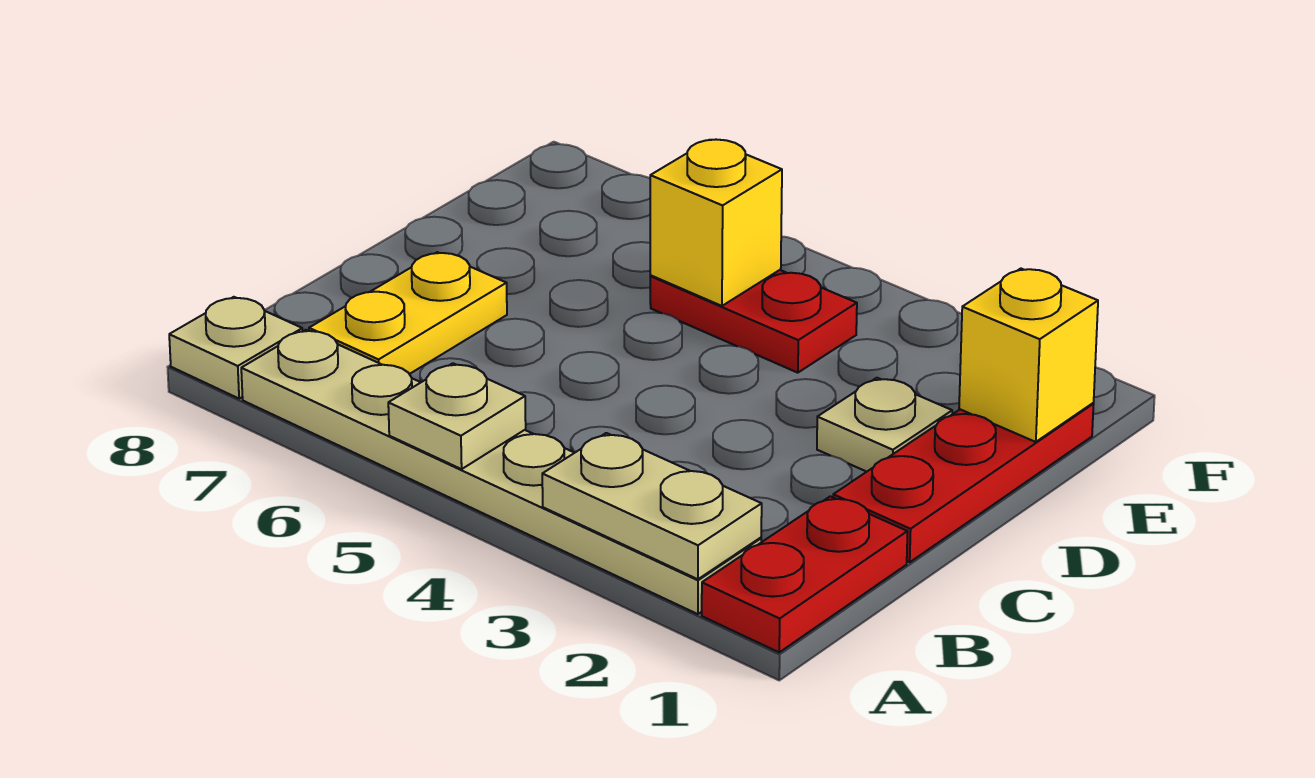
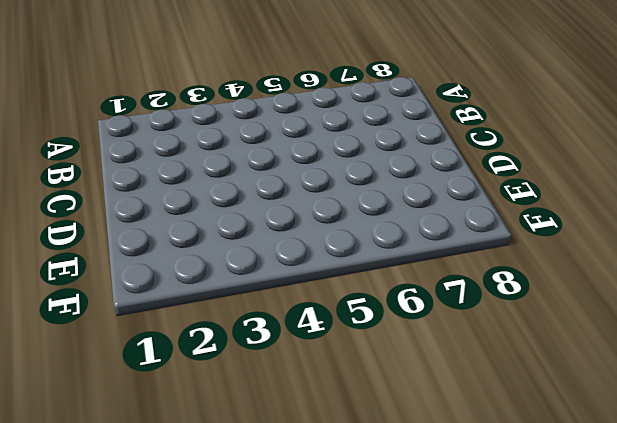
none -> red plate A1:B1 level 1
none -> tan plate A2:A7 level 1

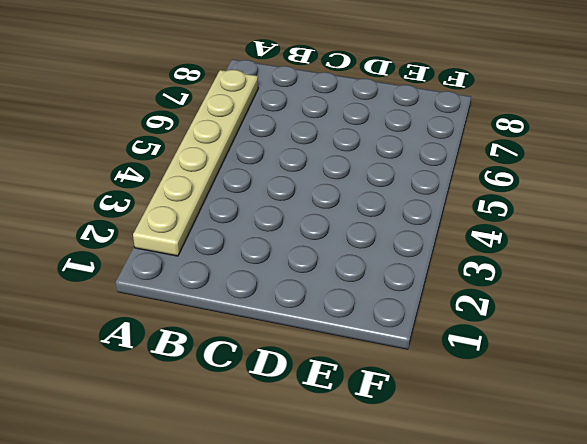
none -> red plate A1:B1 level 1
none -> tan plate A8 level 1

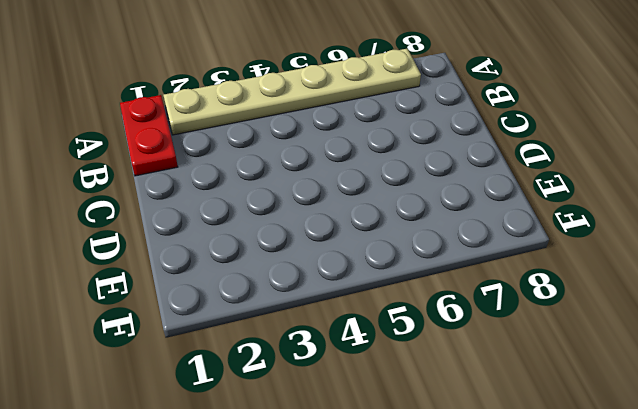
none -> tan plate A8 level 1
none -> yellow plate B7:C7 level 1

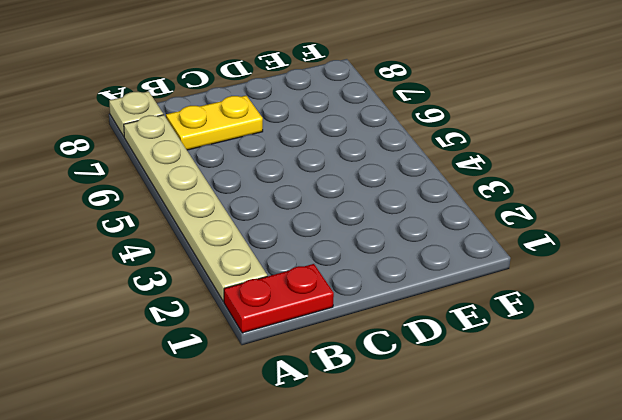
none -> red plate C1:E1 level 1
none -> tan plate D2 level 1

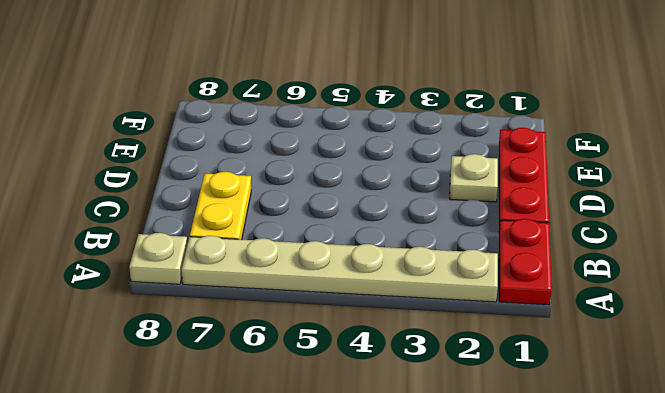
none -> red plate E4:E5 level 1
none -> tan plate A2:A3 level 2

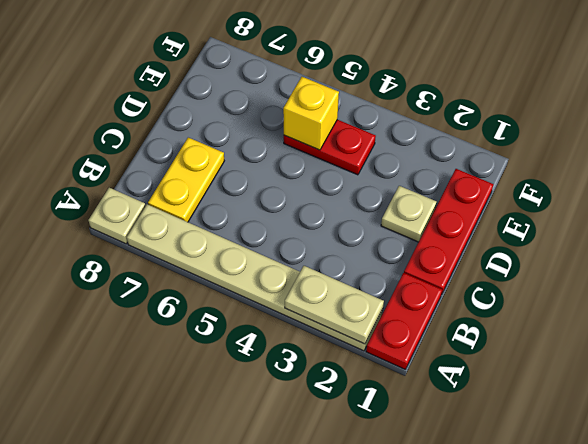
none -> tan plate A5 level 2
none -> yellow brick E1 level 2

